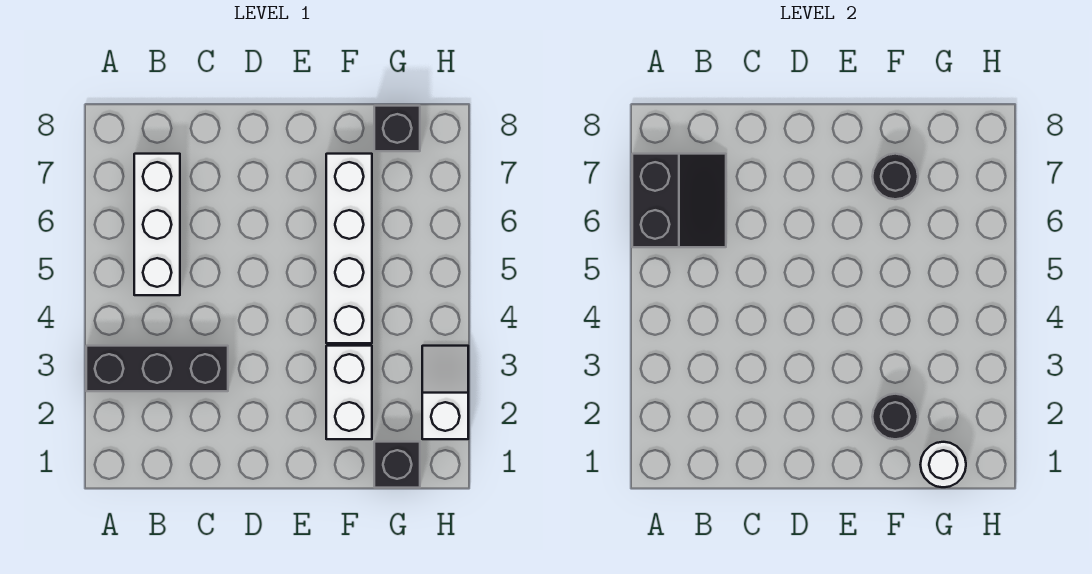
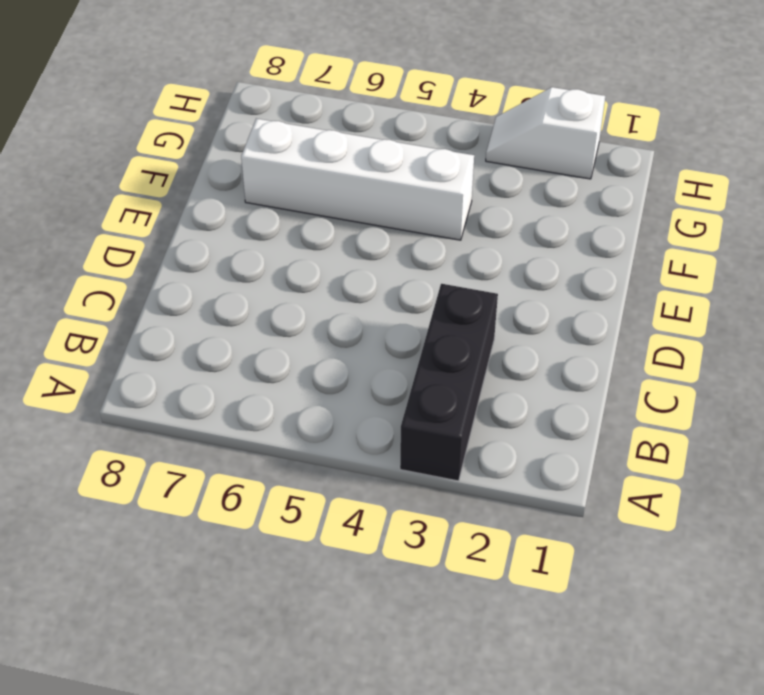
none -> white brick B5:B7 level 1
none -> white brick F2:F3 level 1

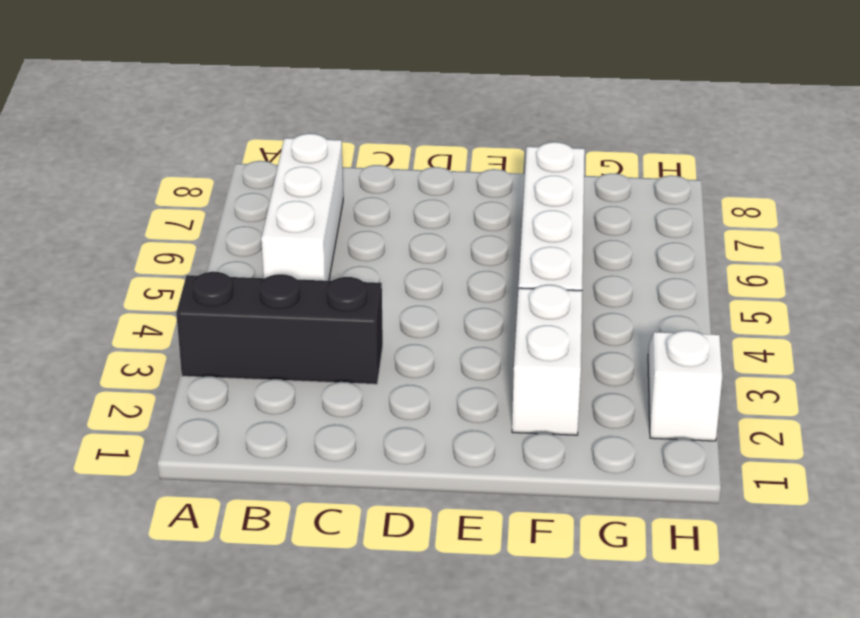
none -> black brick G1 level 1
none -> black brick G8 level 1

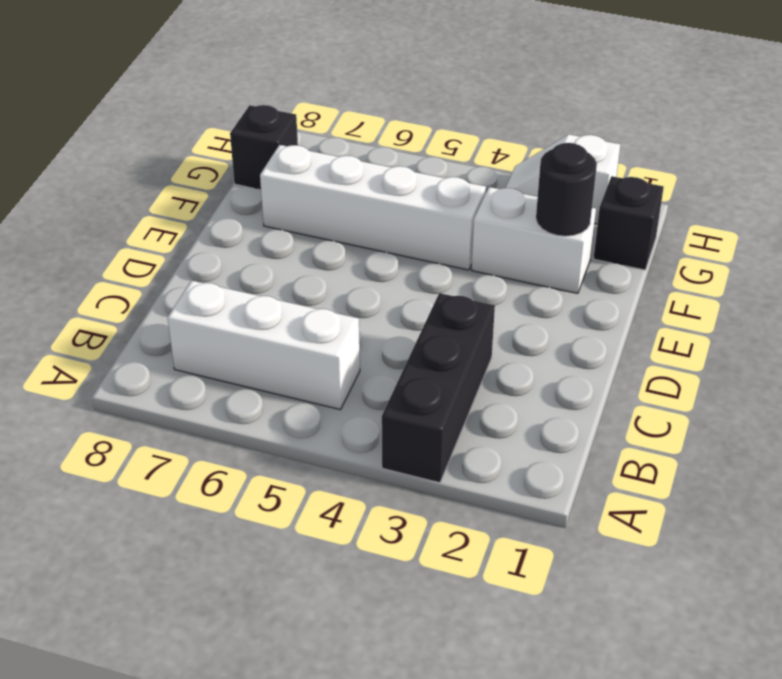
none -> black slope A6:B7 level 2 top A
none -> black round brick F7 level 2

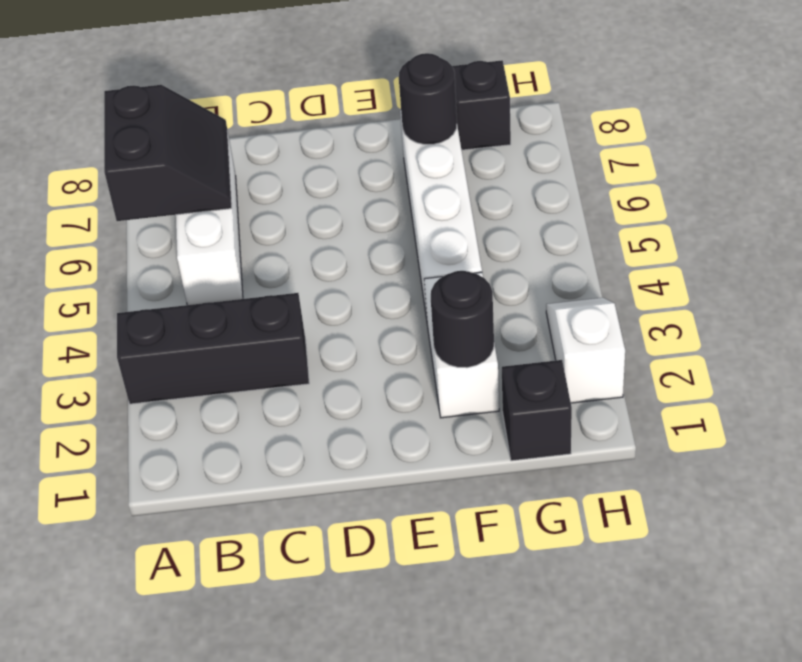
none -> white round brick G1 level 2

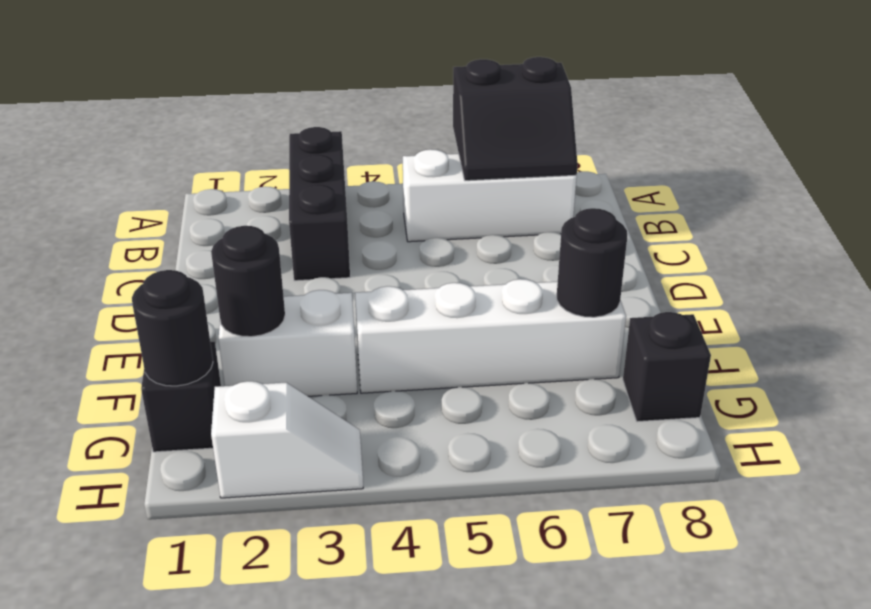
black round brick G1 level 2 -> white round brick G1 level 2

